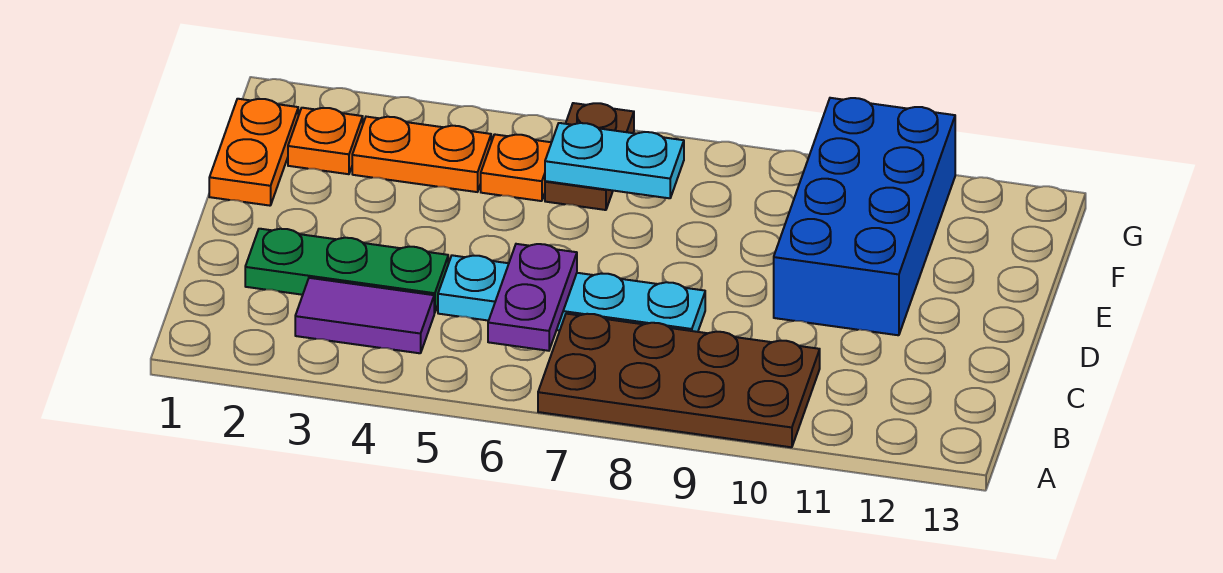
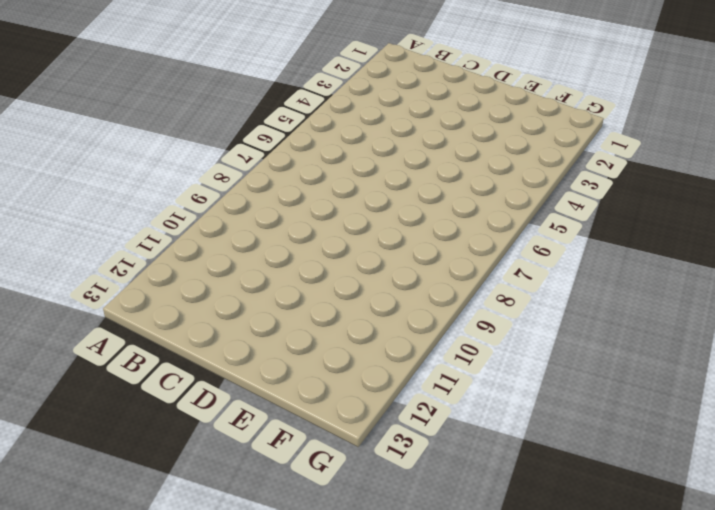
none -> brown plate A7:B10 level 1
none -> purple tile B3:B4 level 1
none -> green plate C2:C4 level 1

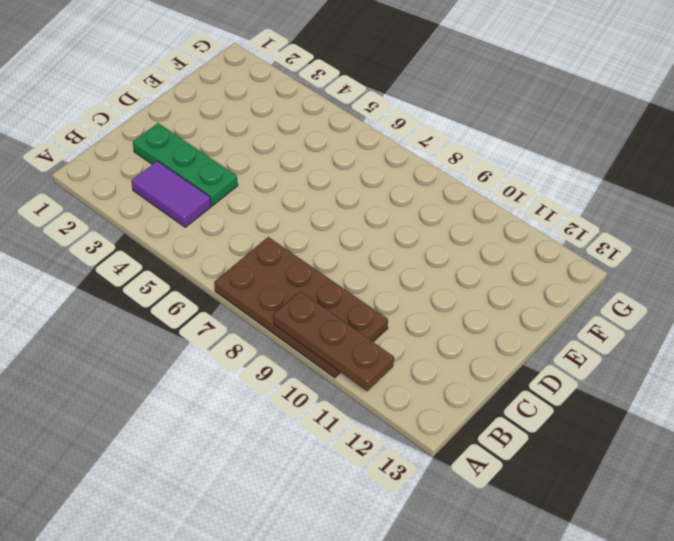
brown plate A9:A11 level 2 -> none
none -> cyan plate C5:C8 level 1
none -> blue brick D10:G11 level 1
none -> orange plate E1:F1 level 1

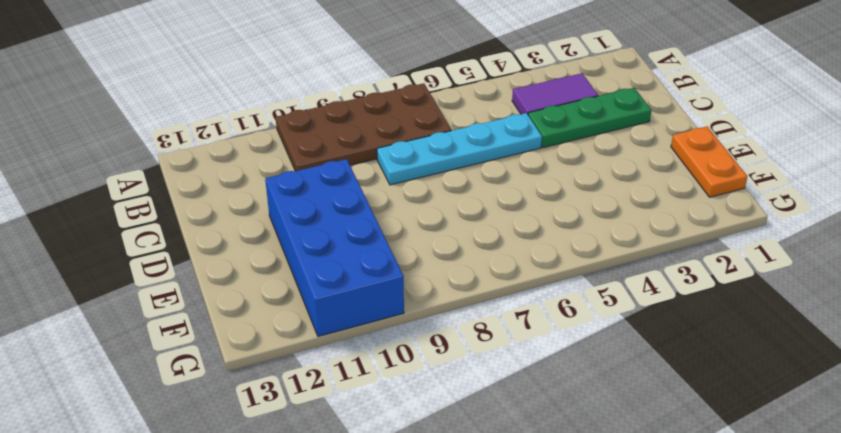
none -> orange plate F2 level 1
none -> orange plate F3:F4 level 1
none -> orange plate F5 level 1

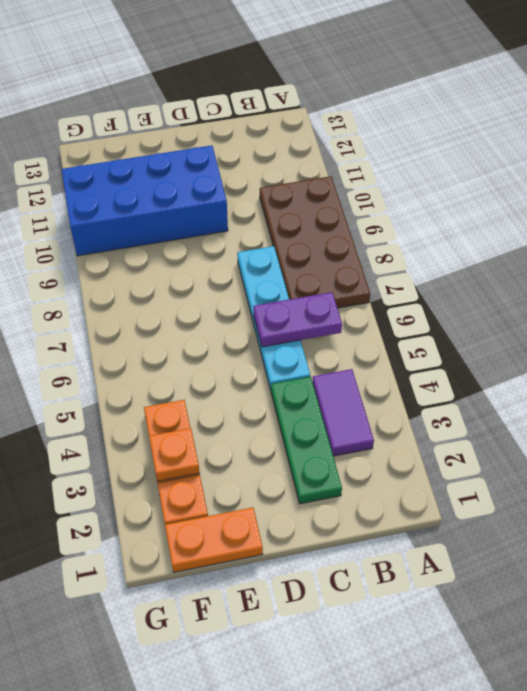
orange plate F3 level 2 -> orange plate F5 level 1
none -> brown plate F6:G6 level 1
none -> cyan plate F6:F7 level 2

